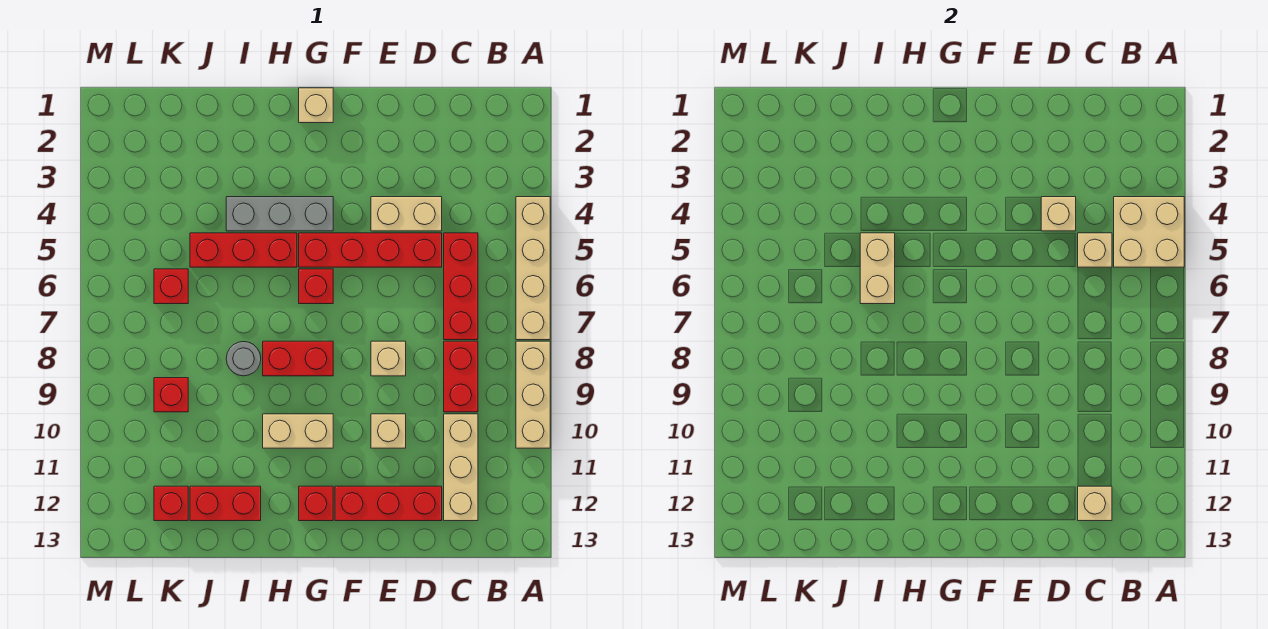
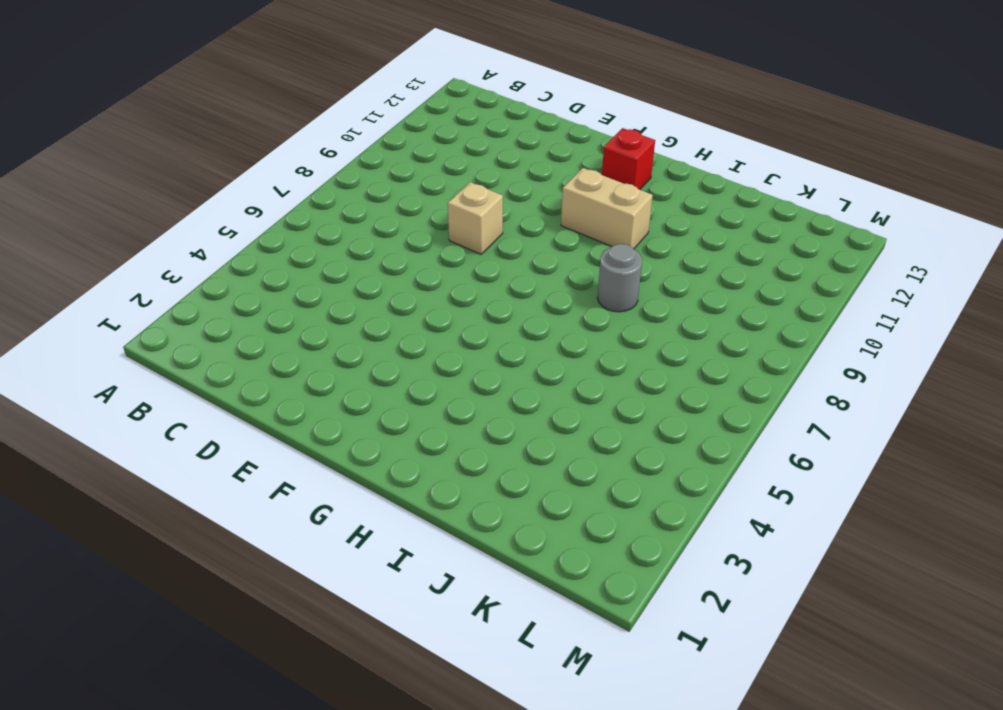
none -> tan brick A4:A7 level 1
none -> tan brick A8:A10 level 1
none -> red brick C5:C7 level 1

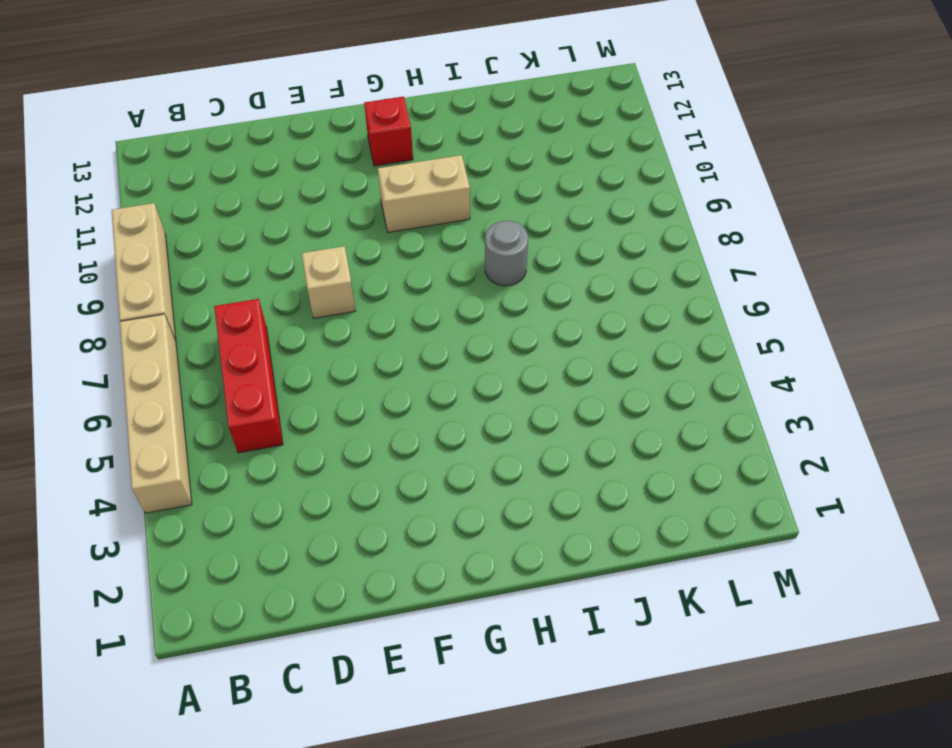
none -> red brick C8:C9 level 1
none -> tan brick C10:C12 level 1
none -> tan brick D4:E4 level 1

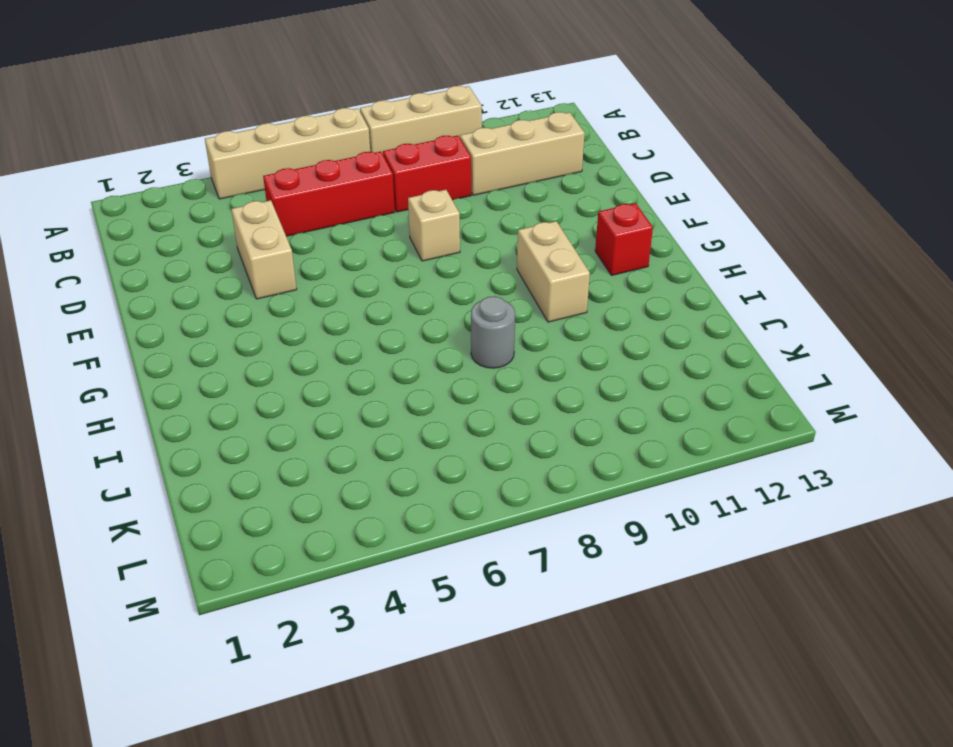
none -> red brick D5:G5 level 1
none -> red brick D12:F12 level 1
none -> tan brick E10 level 1

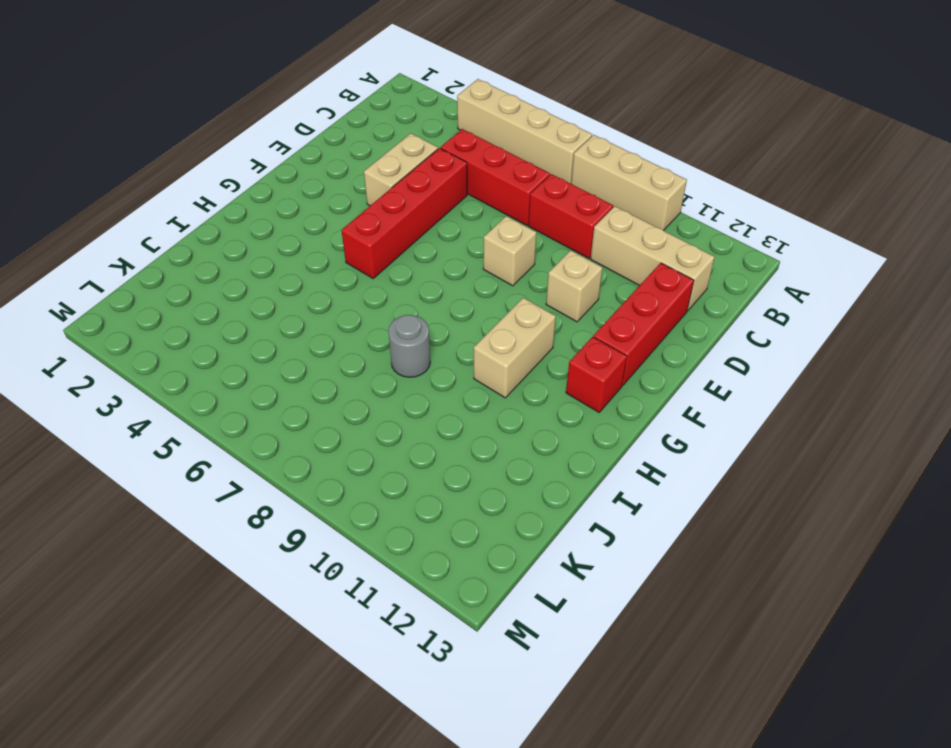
none -> tan brick G1 level 1
none -> grey brick G4:I4 level 1
none -> red brick G6 level 1

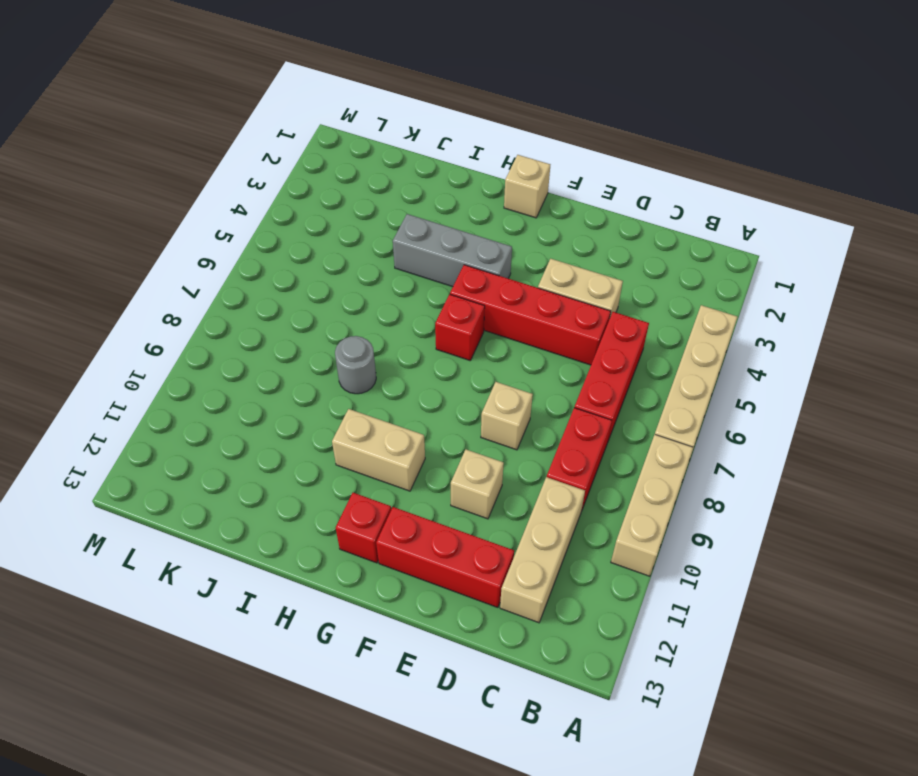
none -> red brick G8:H8 level 1
none -> red brick H5:J5 level 1
none -> red brick I12:J12 level 1

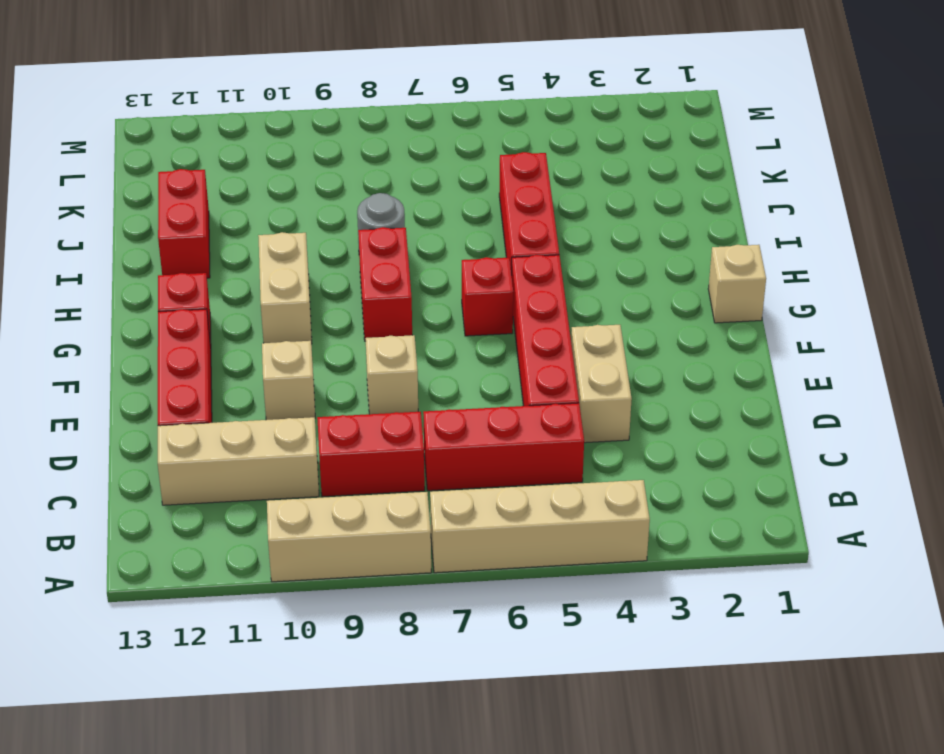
none -> grey brick G4:I4 level 1
none -> red brick K6 level 1
none -> red brick K9 level 1

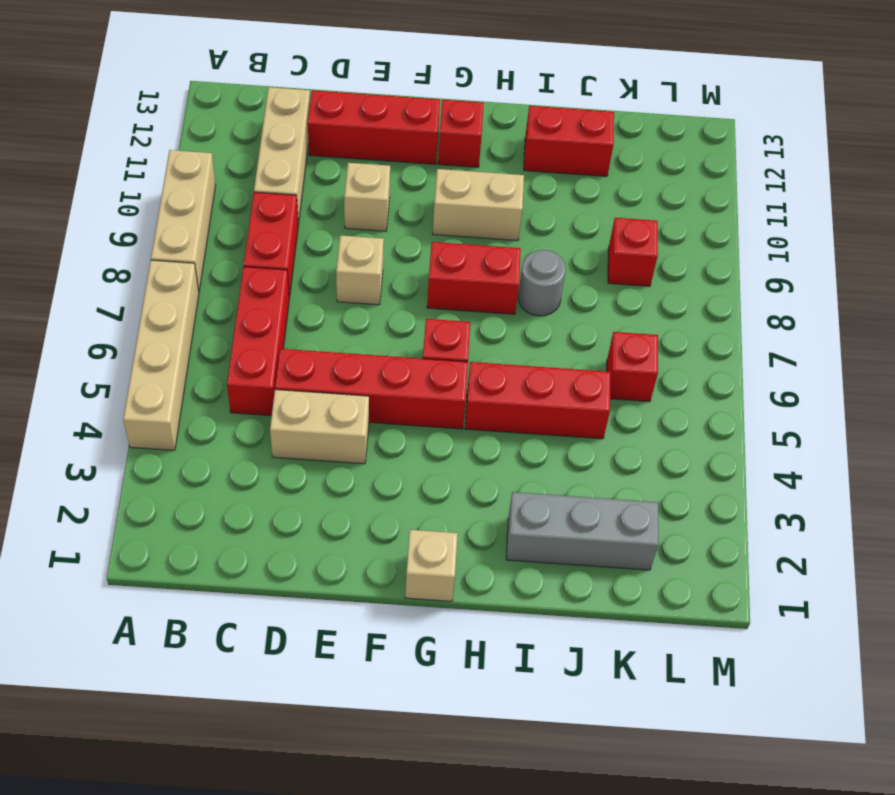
grey brick I2:K2 level 1 -> grey brick G4:I4 level 1
none -> red brick K12 level 1
none -> tan brick A4:B5 level 2
none -> tan brick C5 level 2

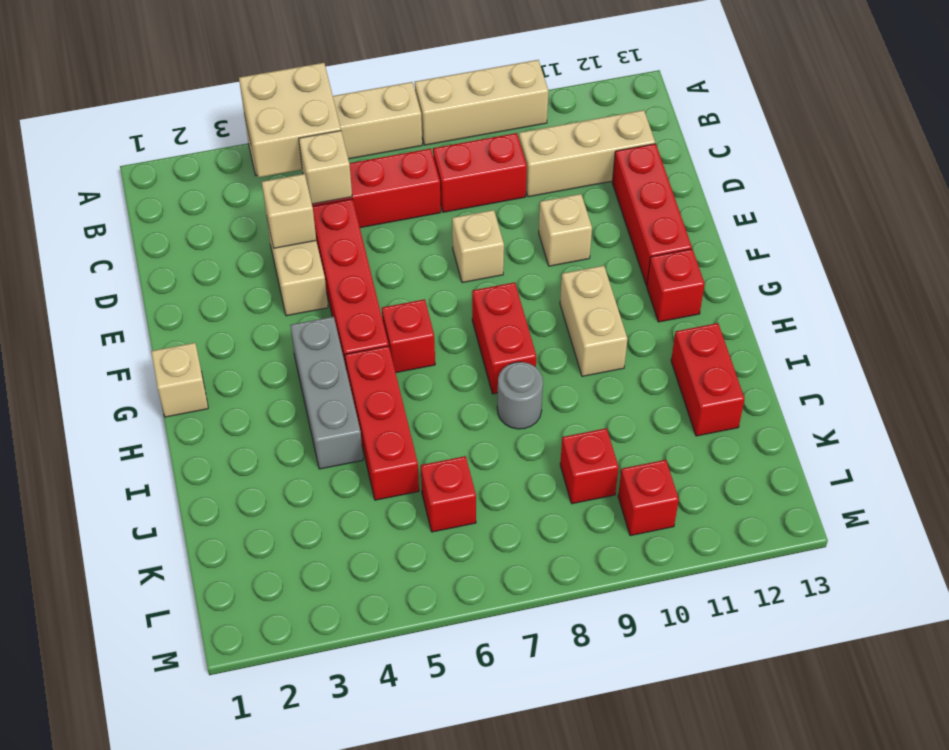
red brick L10 level 1 -> red brick K12 level 1
none -> tan brick C12 level 2
none -> tan brick I5:I6 level 2

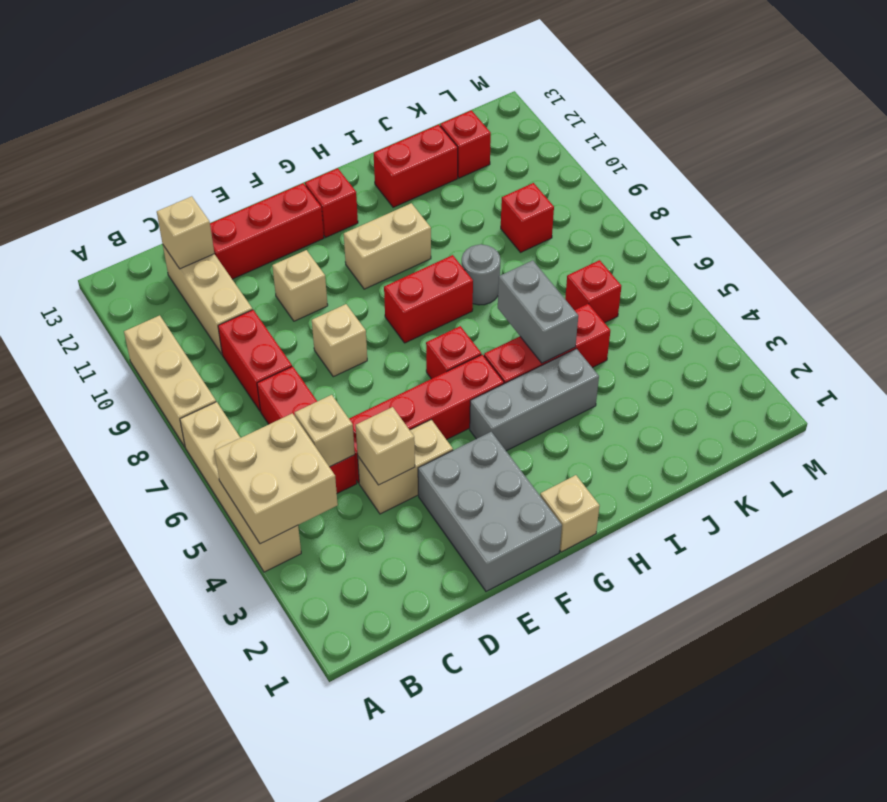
grey brick E1:F3 level 1 -> none
grey brick I5:I6 level 2 -> tan brick I5:I6 level 2

